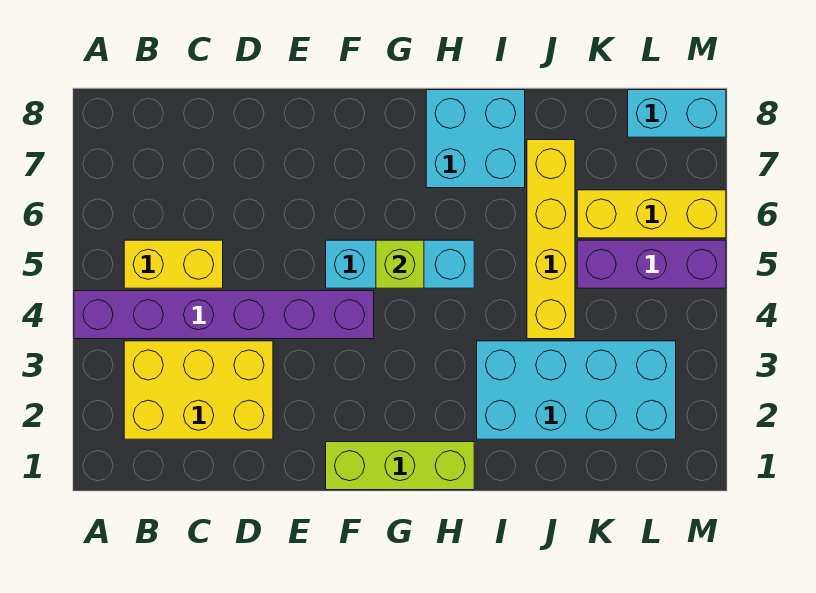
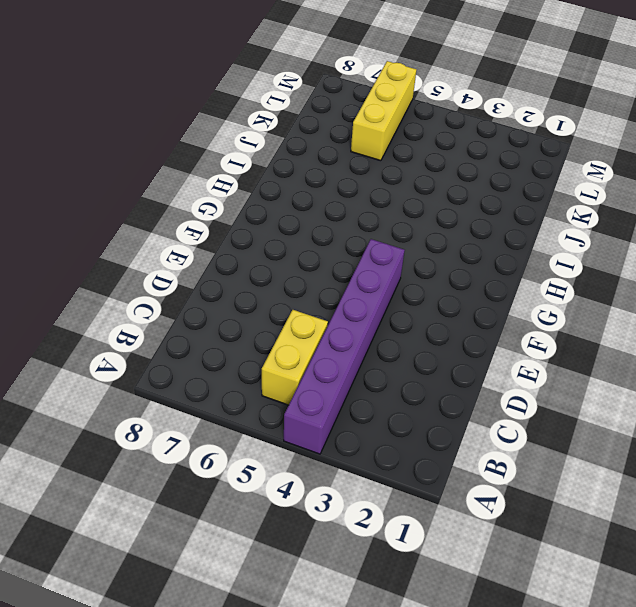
none -> yellow brick B2:D3 level 1
none -> lime brick F1:H1 level 1
none -> cyan brick F5:H5 level 1

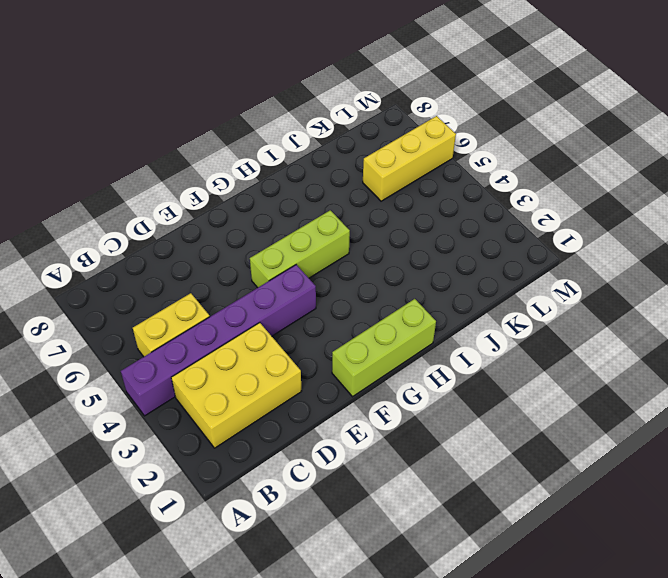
lime brick F5:H5 level 1 -> cyan brick F5:H5 level 1
none -> cyan brick H7:I8 level 1
none -> cyan brick I2:L3 level 1
none -> yellow brick J4:J7 level 1

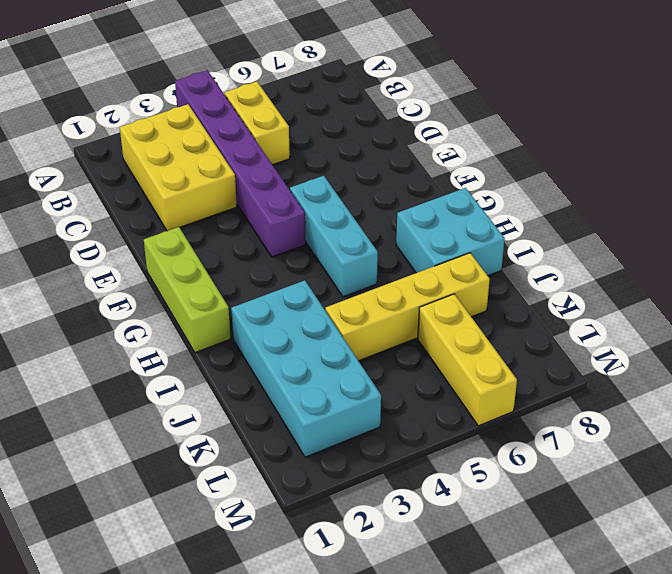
none -> purple brick K5:M5 level 1
none -> cyan brick L8:M8 level 1
none -> lime brick G5 level 2

